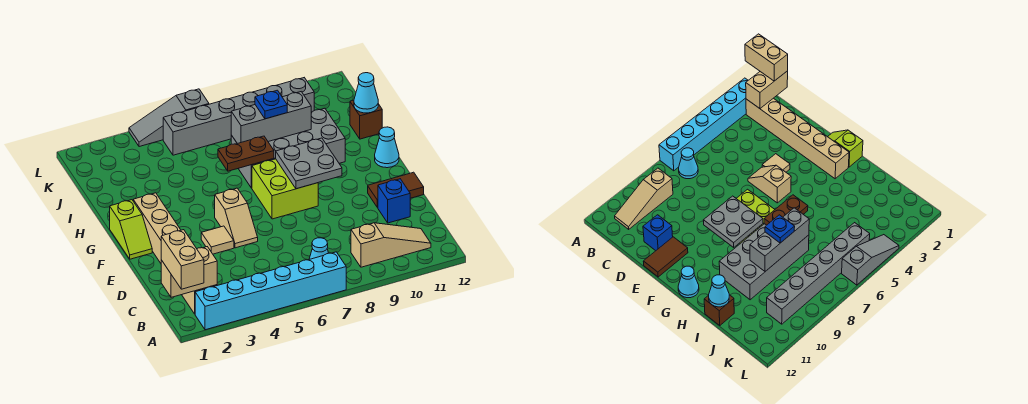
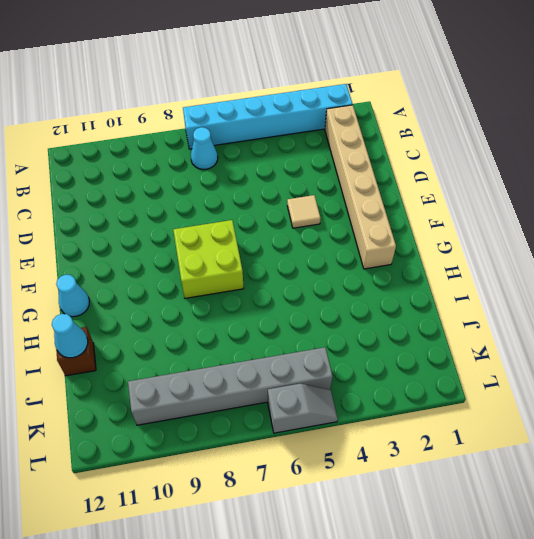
grey slope L5:L6 level 1 top 6 -> grey slope L4:L6 level 1 top 6
none -> tan slope B9:B11 level 1 top 9
none -> blue brick D11 level 1
none -> tan slope E5:F5 level 1 top F

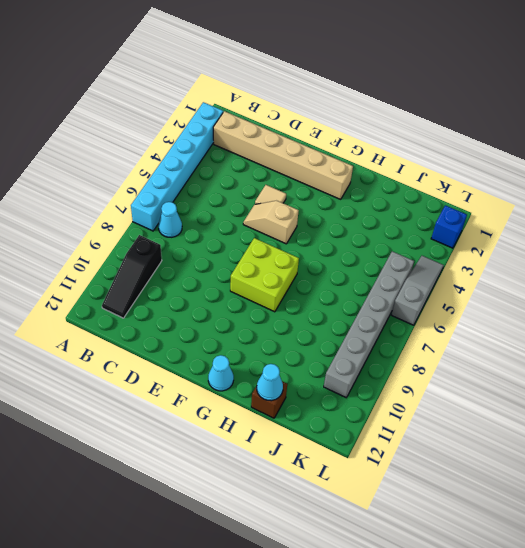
black slope B9:B11 level 1 top 9 -> tan slope B9:B11 level 1 top 9
blue brick L2 level 1 -> blue brick D11 level 1
none -> brown tile E11:E12 level 1
none -> lime slope F1:G1 level 1 top G
none -> grey brick H7:I10 level 1

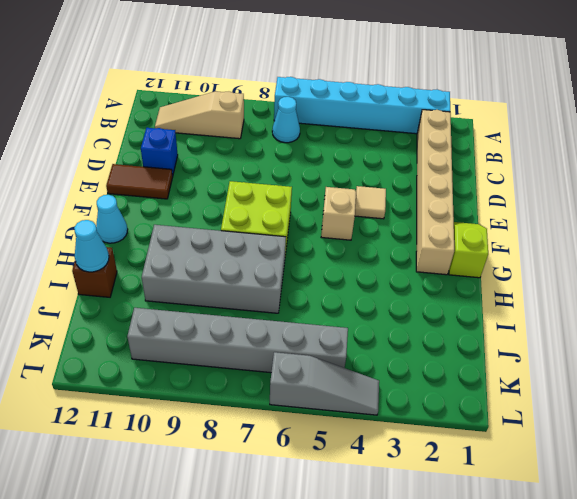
none -> tan brick B1:B2 level 2
none -> grey plate F8:G9 level 2
none -> brown plate H6:H7 level 2

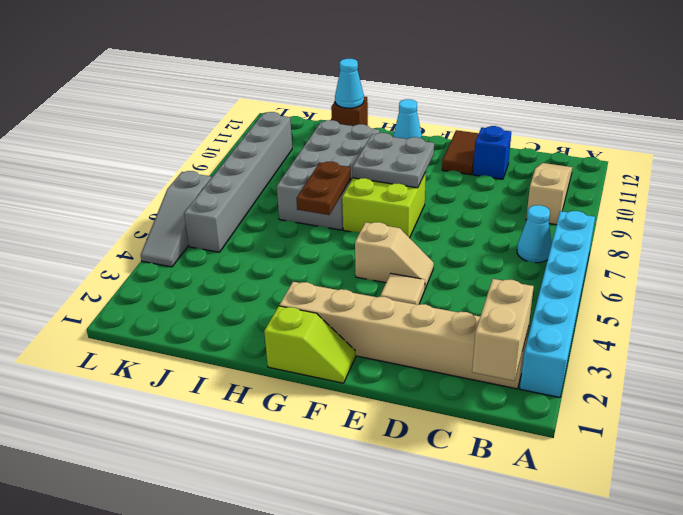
none -> grey brick I7:I9 level 2
none -> tan brick A1:B1 level 3
none -> blue plate I8 level 3

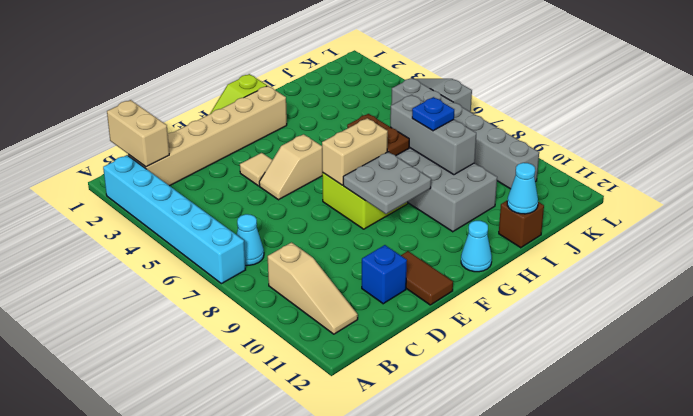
tan brick F7:G7 level 2 -> tan brick A1:B1 level 3

